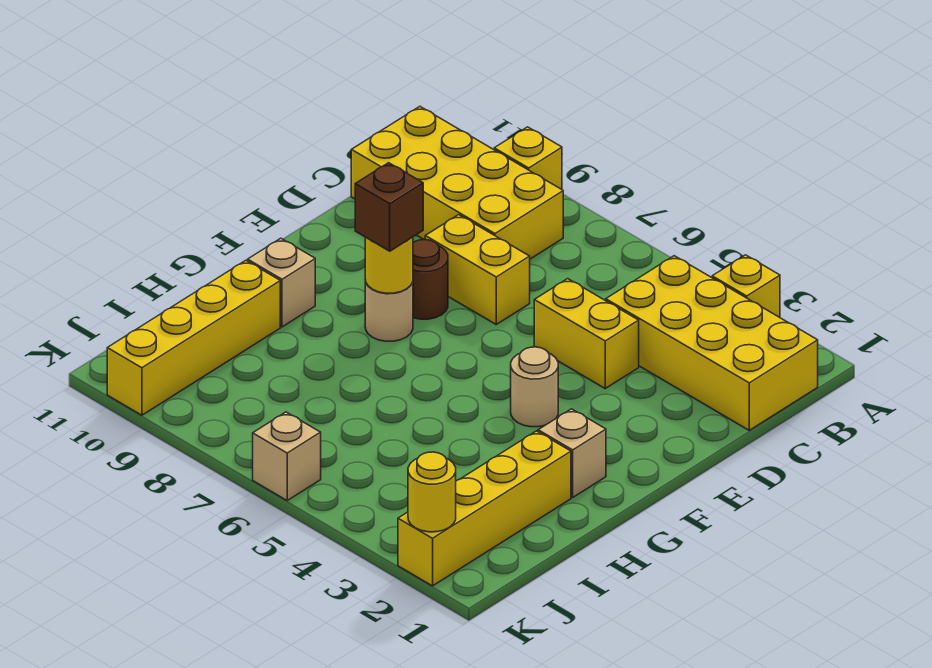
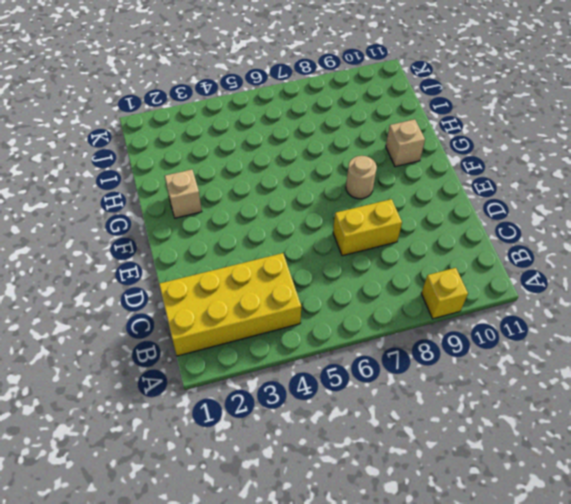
none -> yellow brick A3 level 1
none -> yellow brick B8:C11 level 1
none -> yellow brick D4:D5 level 1

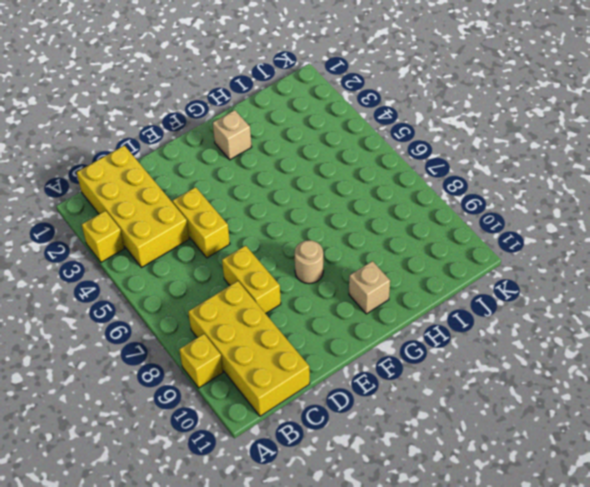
none -> brown round brick E8 level 1
none -> tan round brick F4 level 1
none -> yellow brick H2:K2 level 1

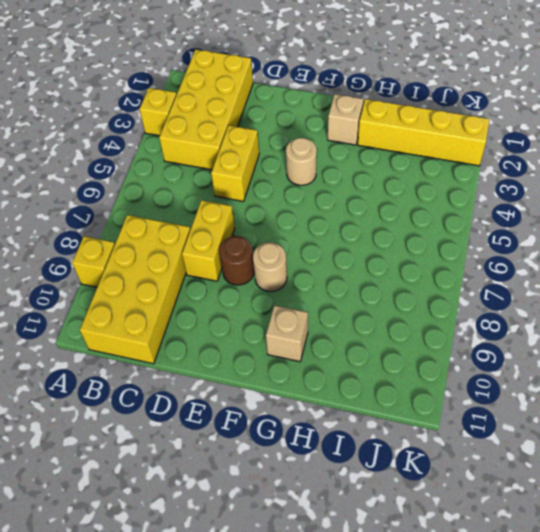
none -> yellow brick H10:K10 level 1
none -> tan brick K6 level 1
none -> yellow round brick F8 level 2

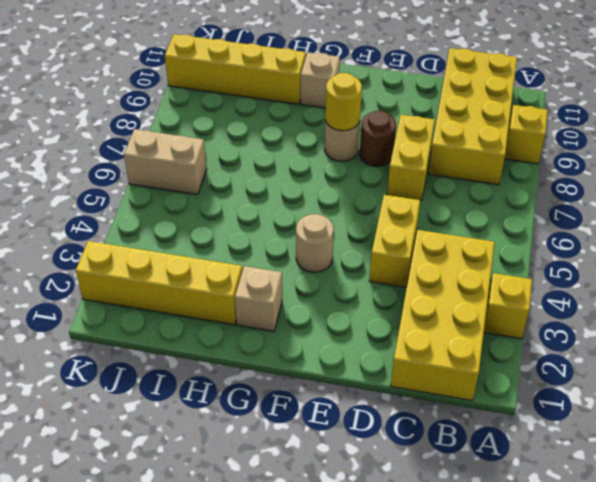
tan brick J6:K6 level 1 -> tan brick K6 level 1
none -> yellow round brick K2 level 2
none -> brown brick F8 level 3

